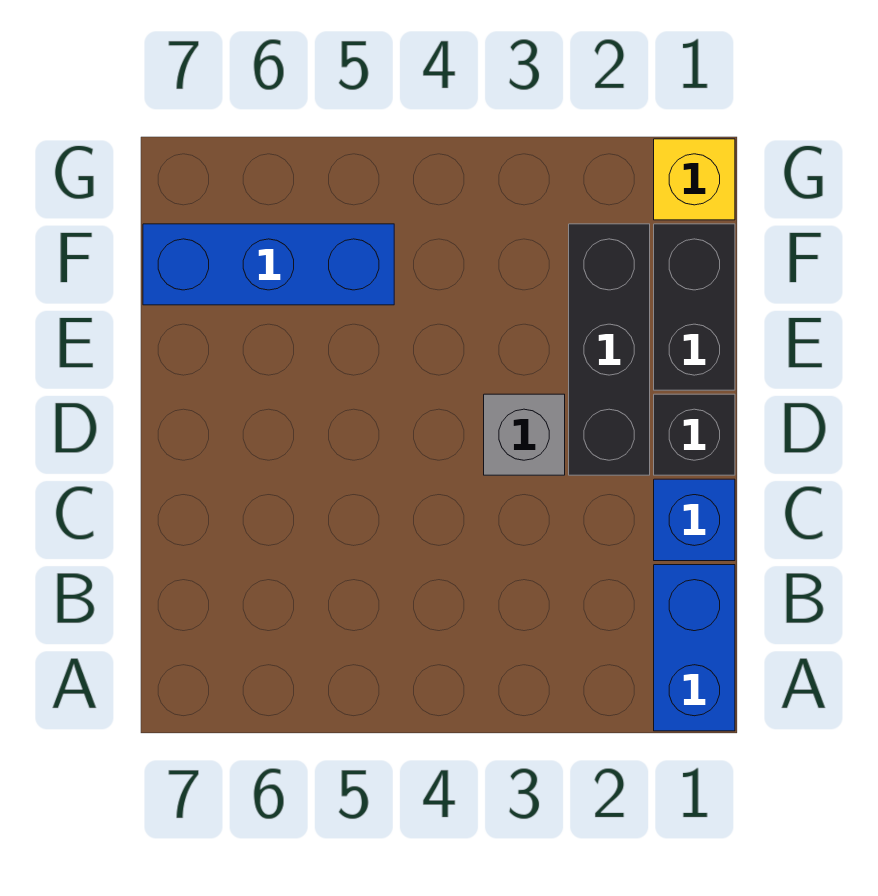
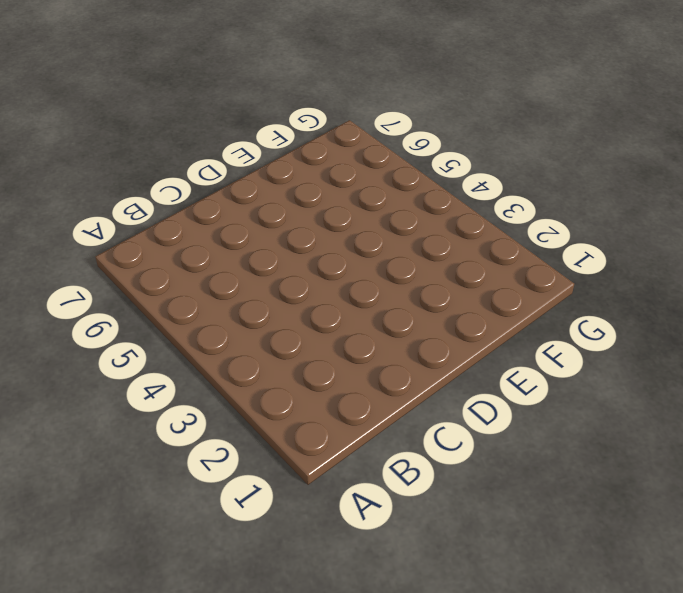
none -> blue brick A1:B1 level 1
none -> blue brick C1 level 1

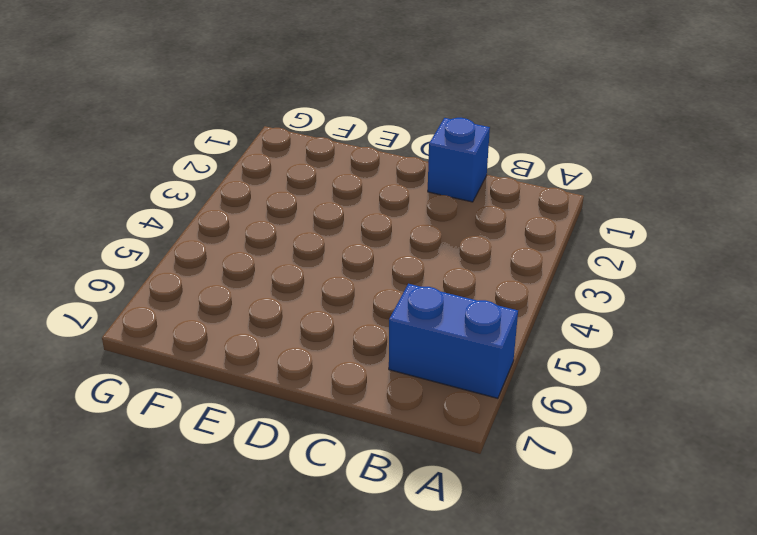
blue brick A6:B6 level 1 -> blue brick A1:B1 level 1
none -> black brick D1 level 1
none -> black brick D2:F2 level 1

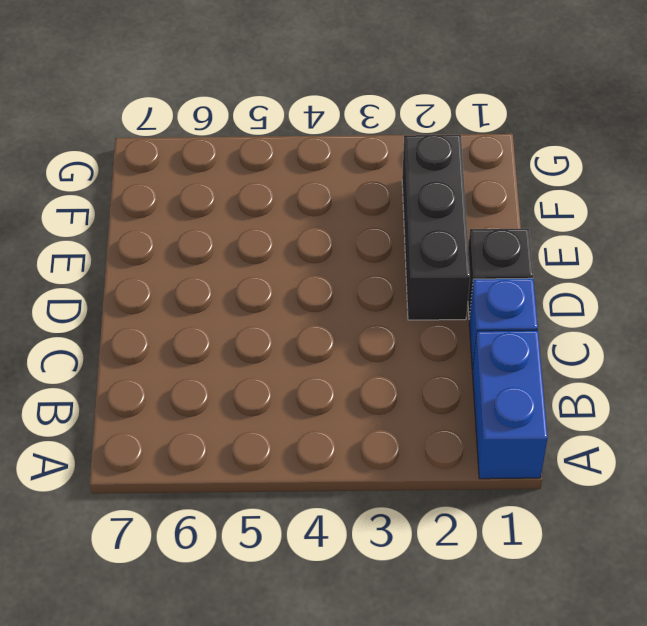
none -> grey brick D3 level 1
none -> black brick E1:F1 level 1

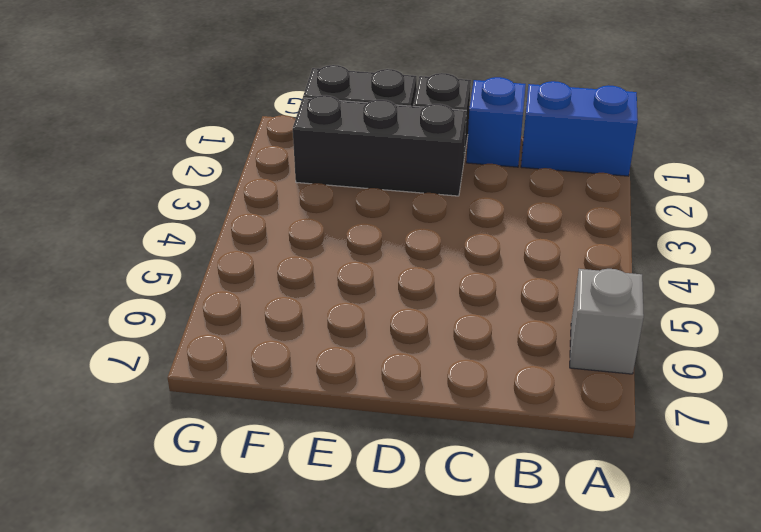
grey brick A6 level 1 -> grey brick D3 level 1
none -> blue brick F5:F7 level 1
none -> yellow brick G1 level 1

